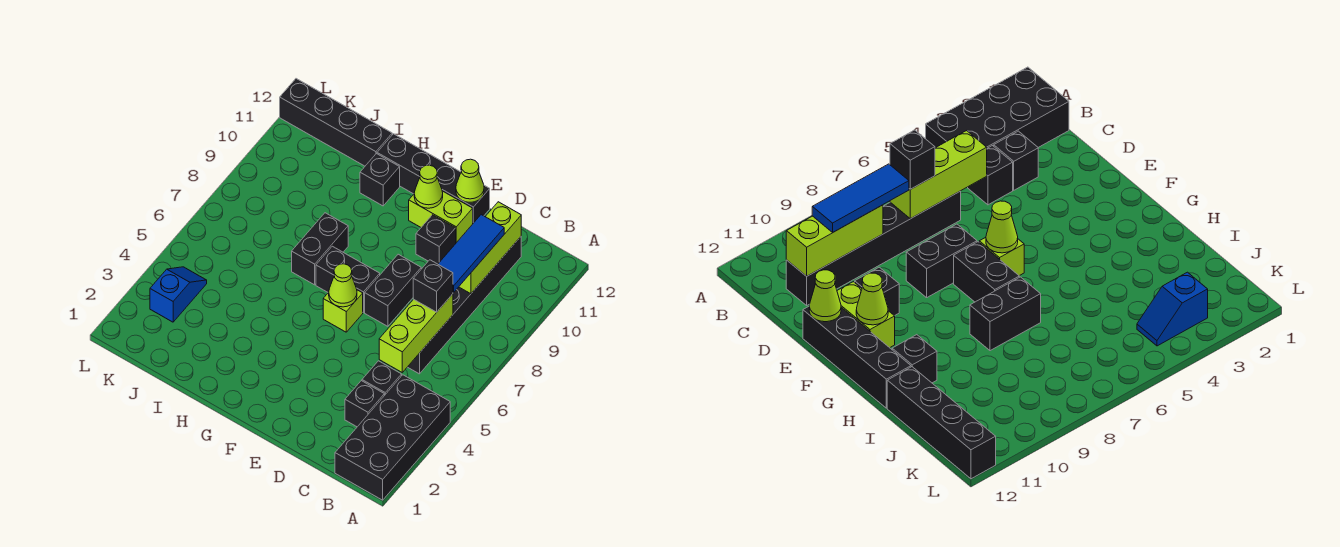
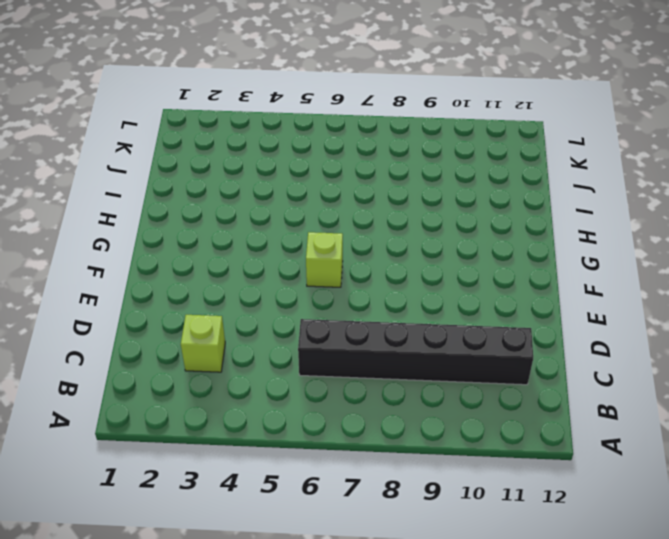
lime brick C3 level 1 -> black brick C3 level 1
none -> black brick A1:B4 level 1
none -> black brick C4 level 1
none -> black brick E7:E8 level 1

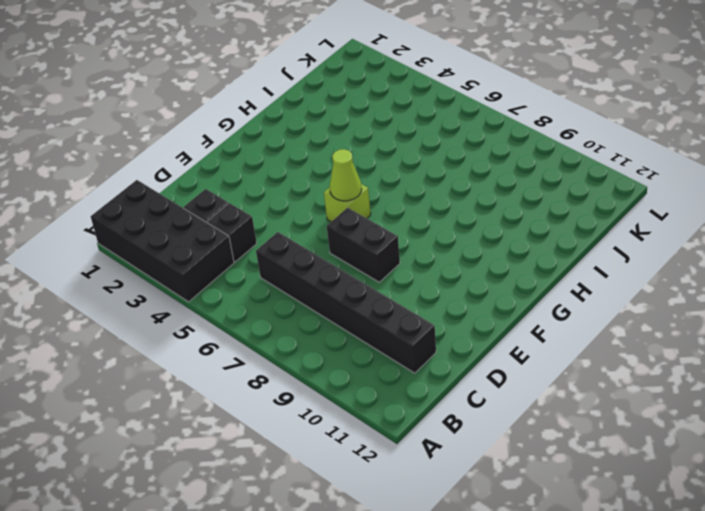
none -> black brick E10 level 1
none -> lime brick E11:F11 level 1
none -> black brick E12:H12 level 1

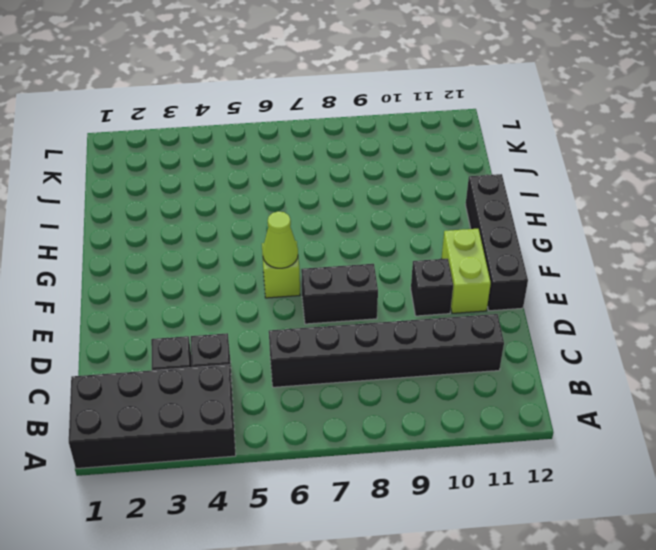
none -> black brick F7:G7 level 1
none -> black brick H7:H8 level 1
none -> black brick H11 level 1

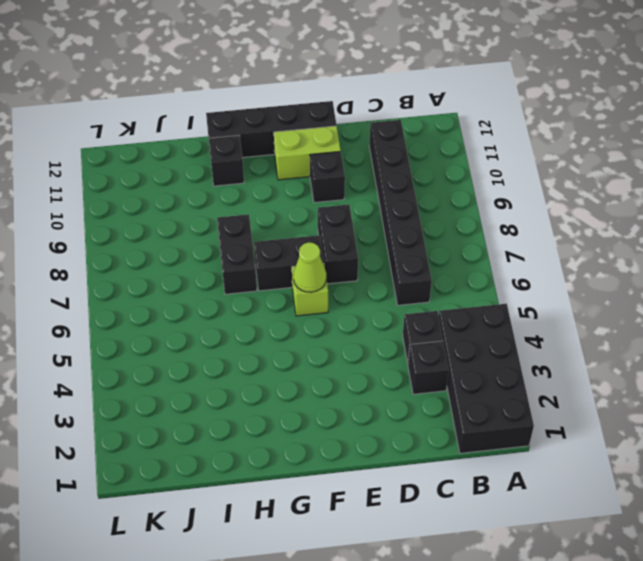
none -> black brick I12:L12 level 1
none -> blue slope K3:K4 level 1 top 3
none -> lime brick C5:C7 level 2

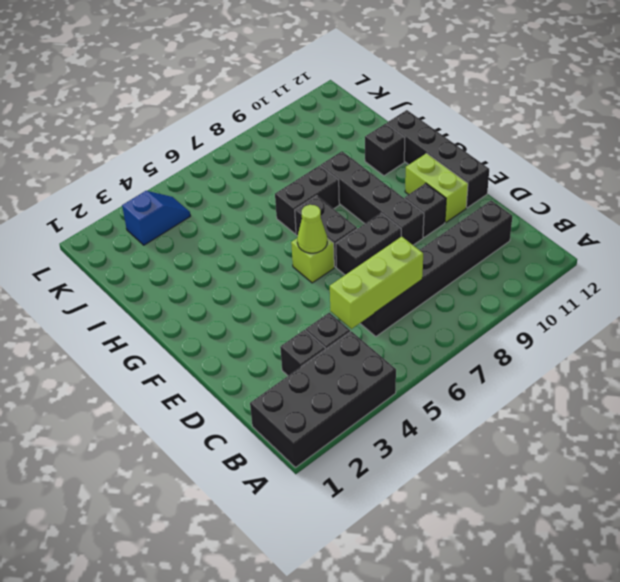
black brick E9:H9 level 1 -> black brick I12:L12 level 1
none -> lime brick C9:C11 level 2
none -> lime cone E12 level 2
none -> lime cone F11 level 2

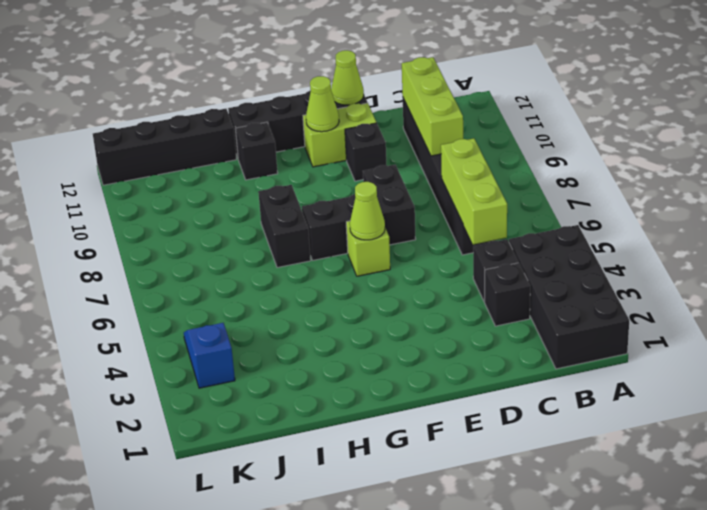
none -> black brick C7 level 3
none -> blue tile C8:C10 level 3

